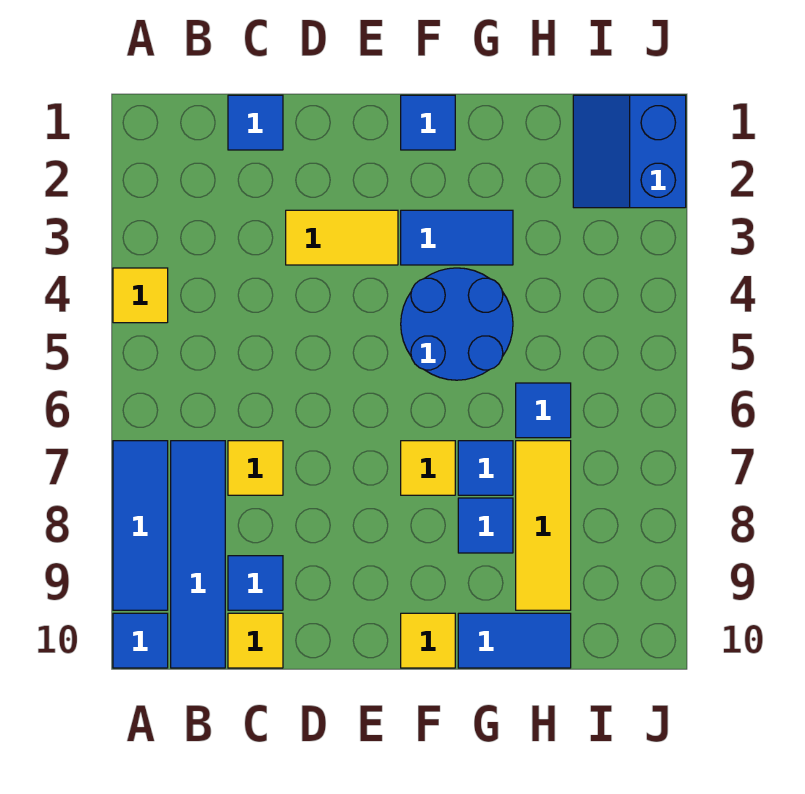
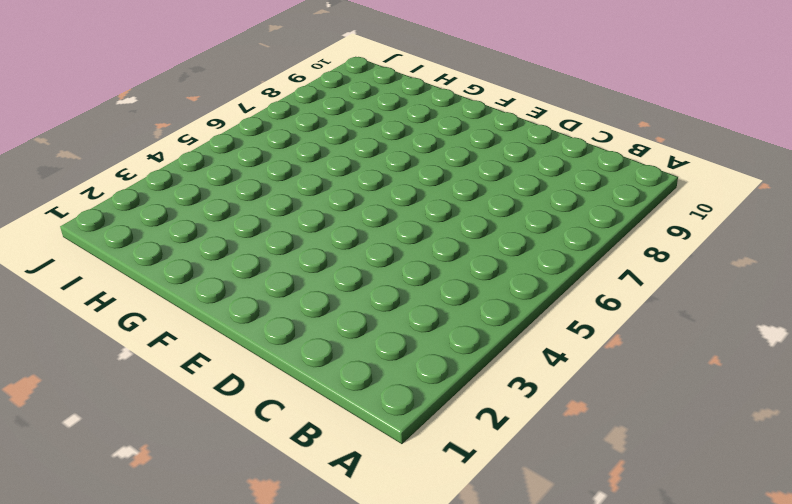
none -> yellow tile A4 level 1
none -> blue tile A7:A9 level 1
none -> blue tile A10 level 1

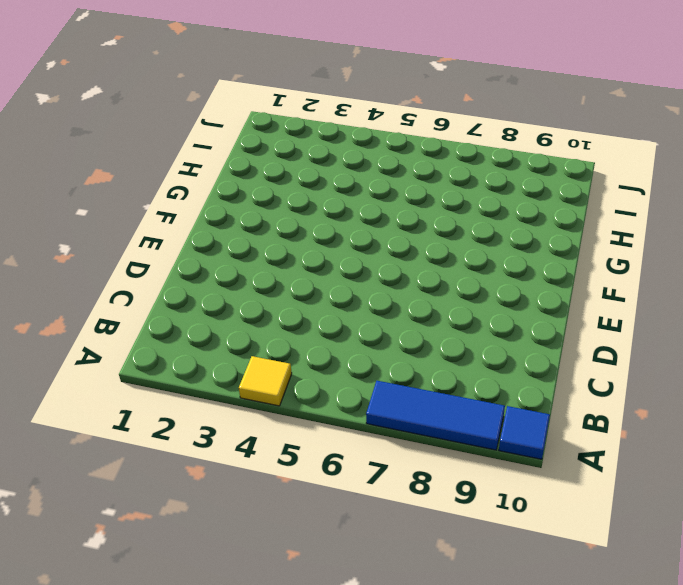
none -> blue tile B7:B10 level 1
none -> blue tile C1 level 1
none -> yellow tile C7 level 1

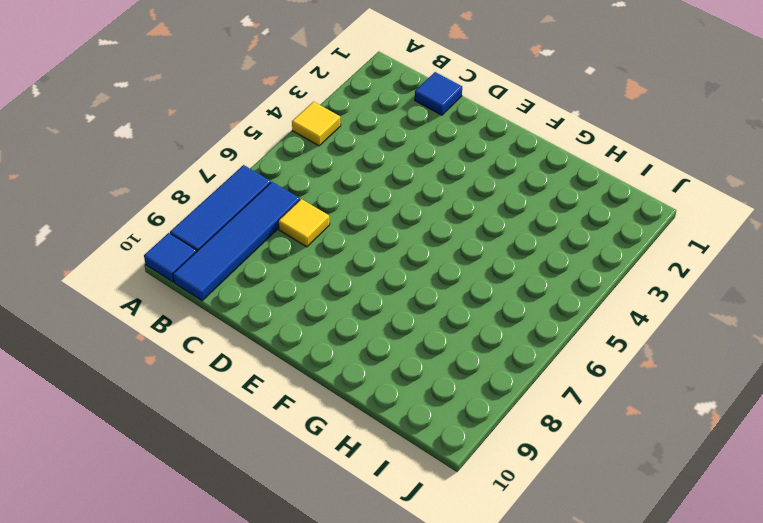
none -> blue tile C9 level 1
none -> yellow tile C10 level 1
none -> yellow tile D3:E3 level 1

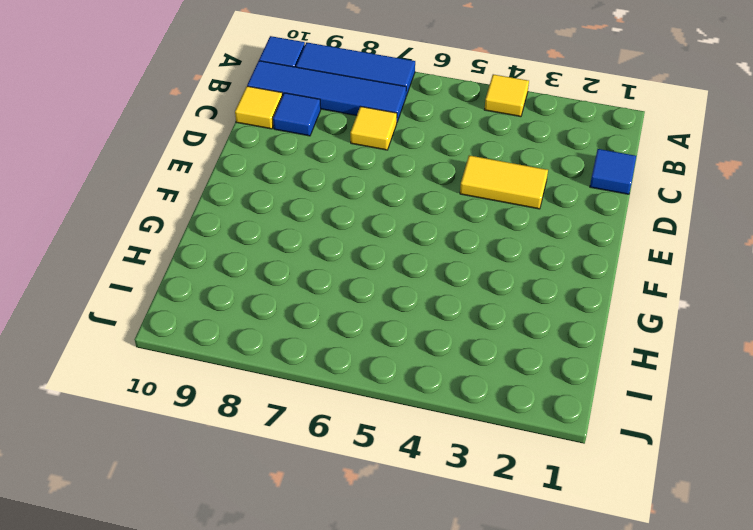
yellow tile D3:D4 level 1 -> yellow tile D3:E3 level 1
none -> blue tile F1 level 1
none -> blue tile F3:G3 level 1
none -> blue round brick F4:G5 level 1

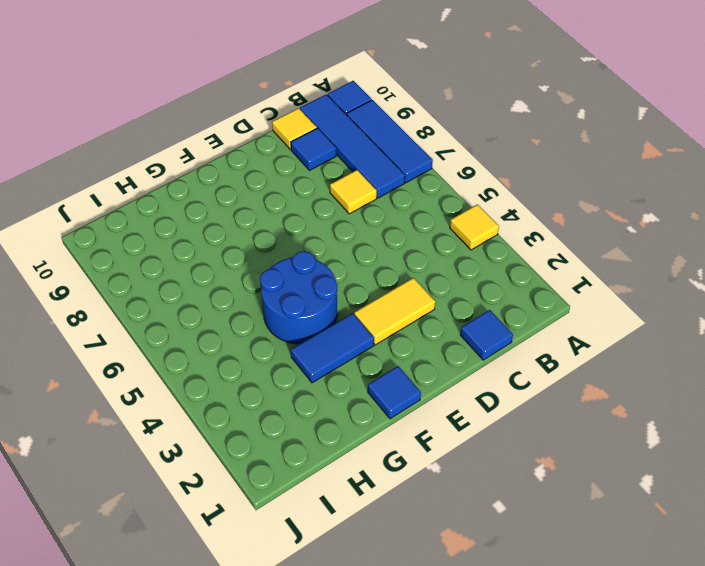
none -> yellow tile F7 level 1
none -> yellow tile F10 level 1
none -> blue tile G7 level 1

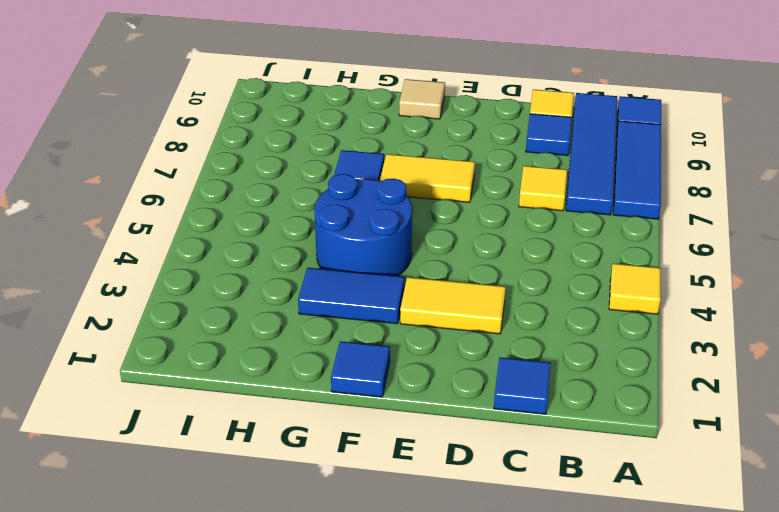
yellow tile E7:F7 level 1 -> yellow tile F7 level 1
tan tile F10 level 1 -> yellow tile F10 level 1
none -> blue tile G8 level 1
none -> blue tile G10:H10 level 1
none -> blue tile H6 level 1

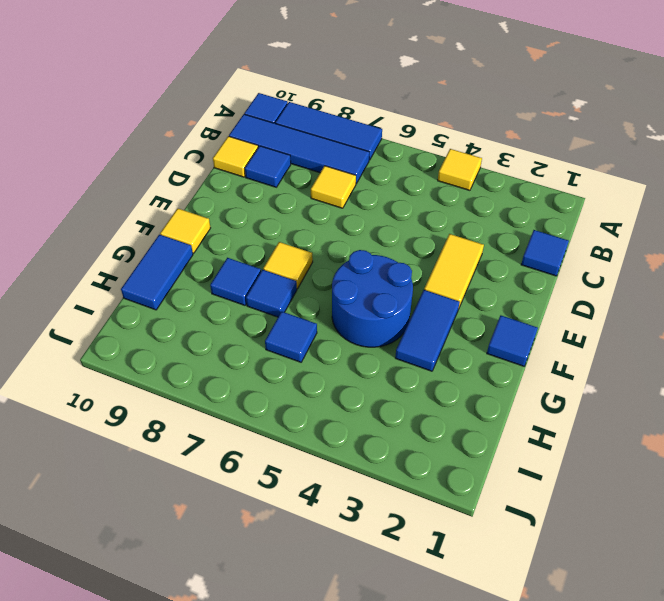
none -> yellow tile H7:H9 level 1
none -> blue slope I1:J2 level 1 top J

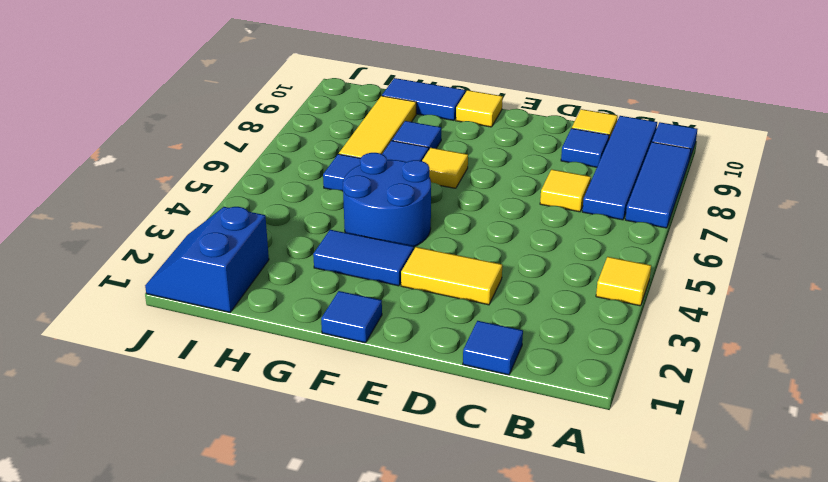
blue slope I1:J2 level 1 top I -> blue slope I1:J2 level 1 top J

